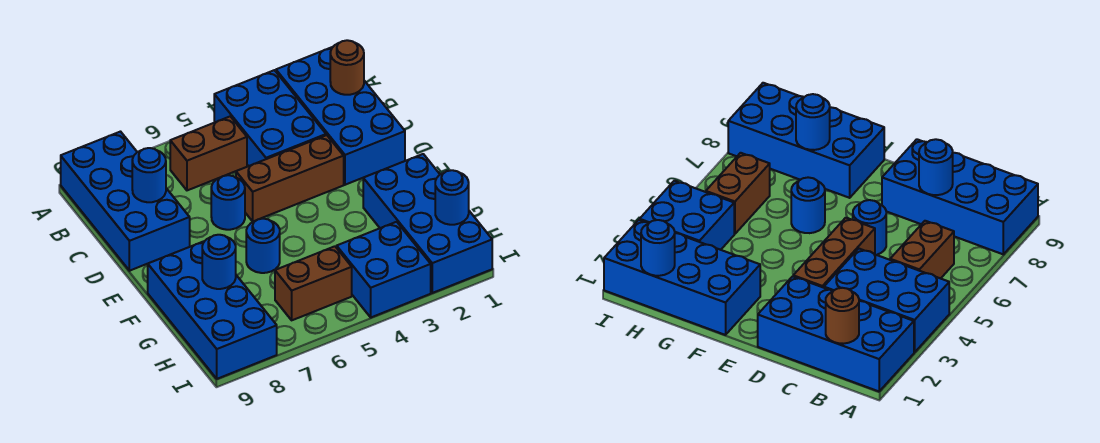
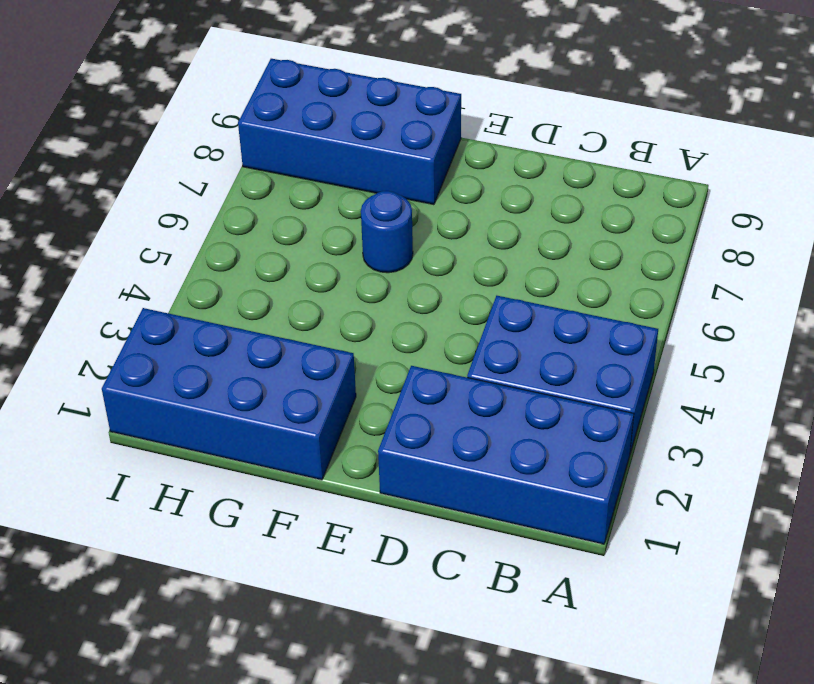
none -> blue brick A8:D9 level 1
none -> brown brick B5:B6 level 1
none -> brown brick D3:D5 level 1

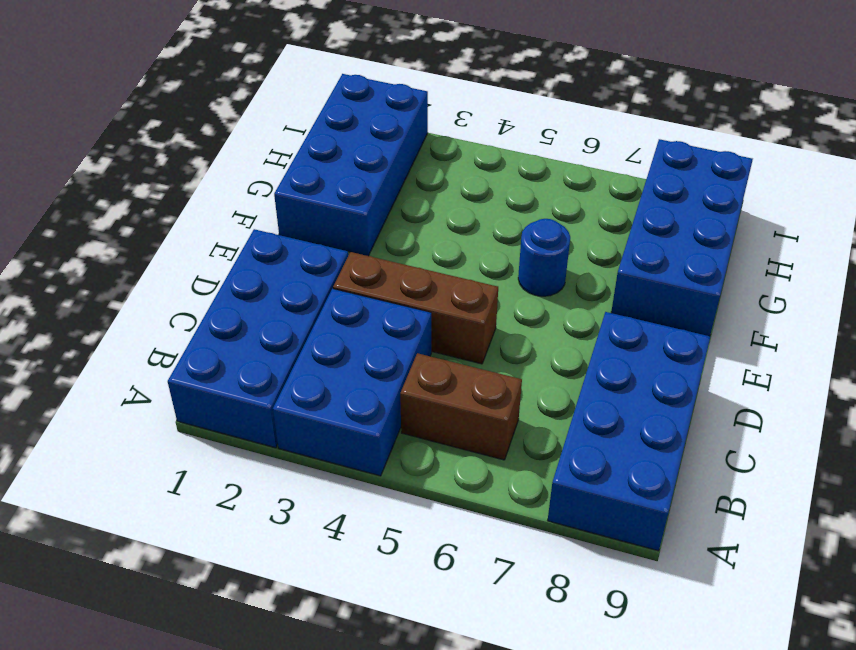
none -> blue round brick D6 level 1
none -> blue brick H3:I4 level 1
none -> brown brick H5:H6 level 1

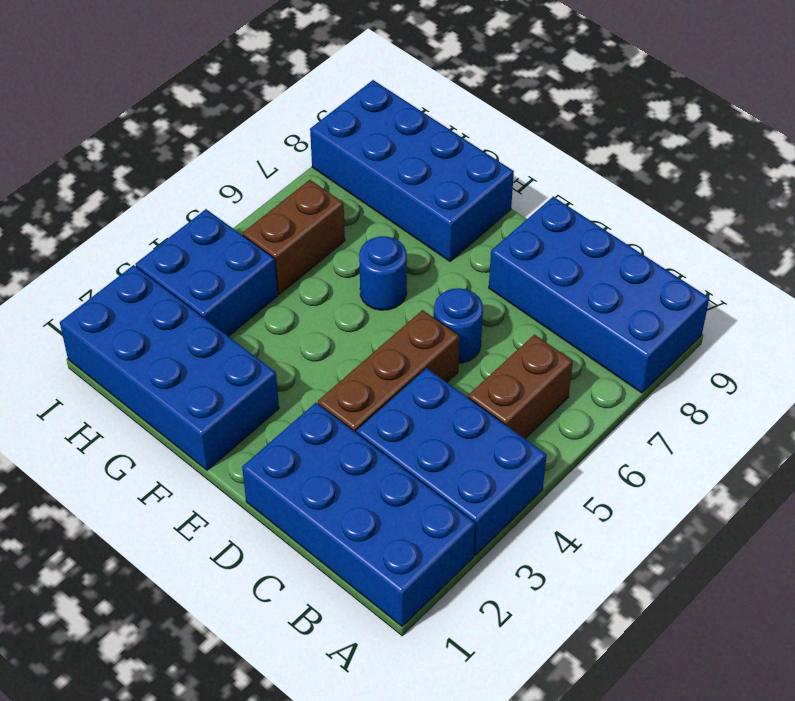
none -> brown round brick B1 level 2
none -> blue round brick C8 level 2
none -> blue round brick G8 level 2

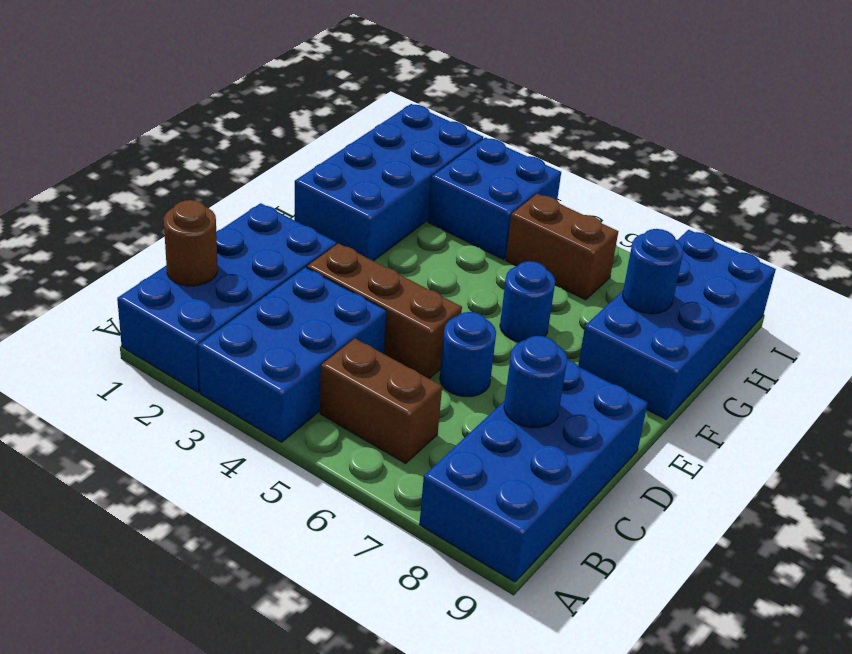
none -> blue round brick H1 level 2

